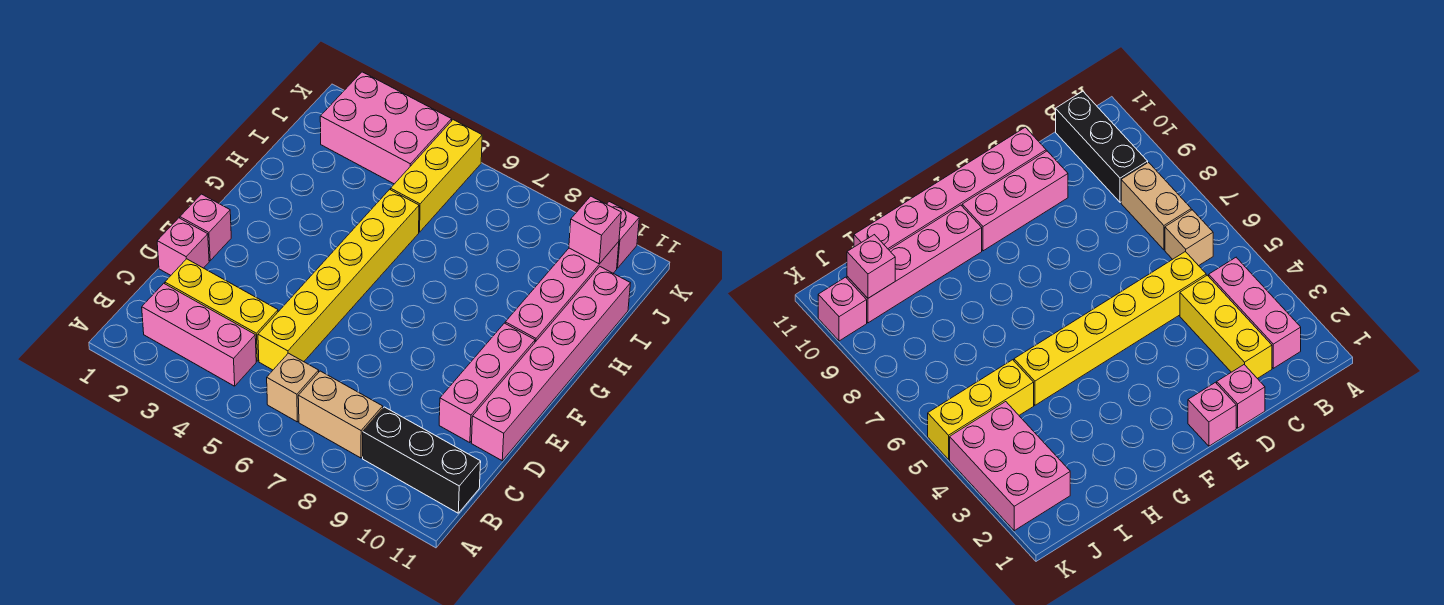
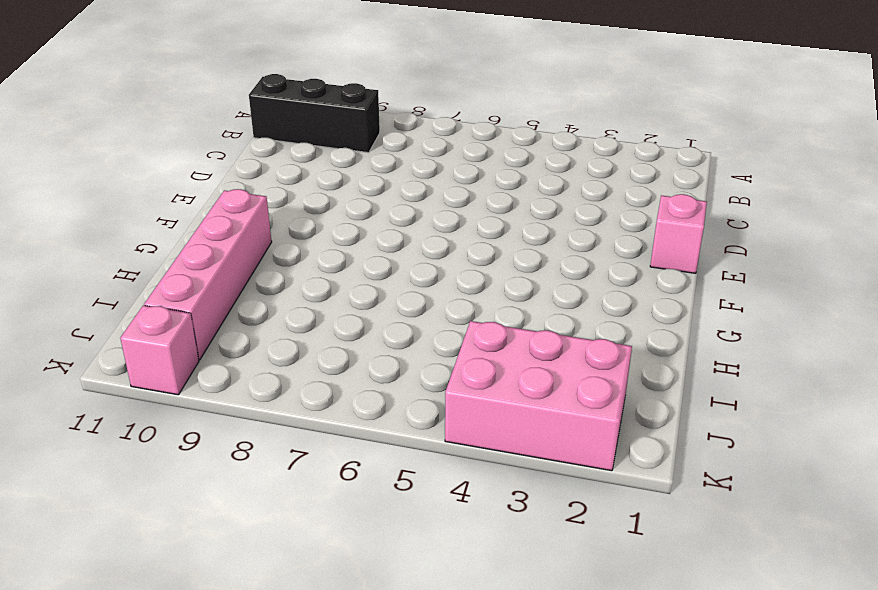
none -> pink brick B2:B4 level 1
none -> tan brick B6 level 1
none -> tan brick B7:B8 level 1

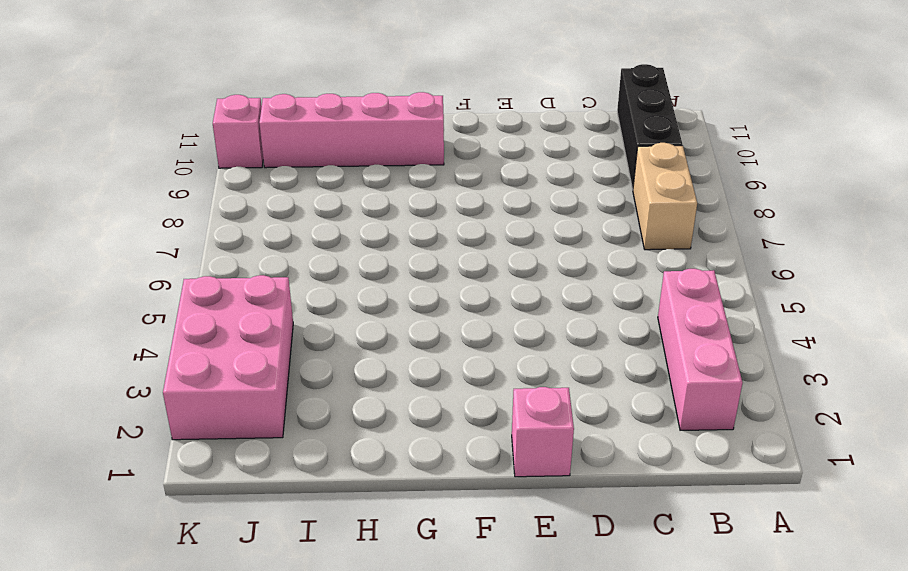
none -> tan brick B6 level 1
none -> yellow brick C2:C4 level 1
none -> yellow brick C5:H5 level 1

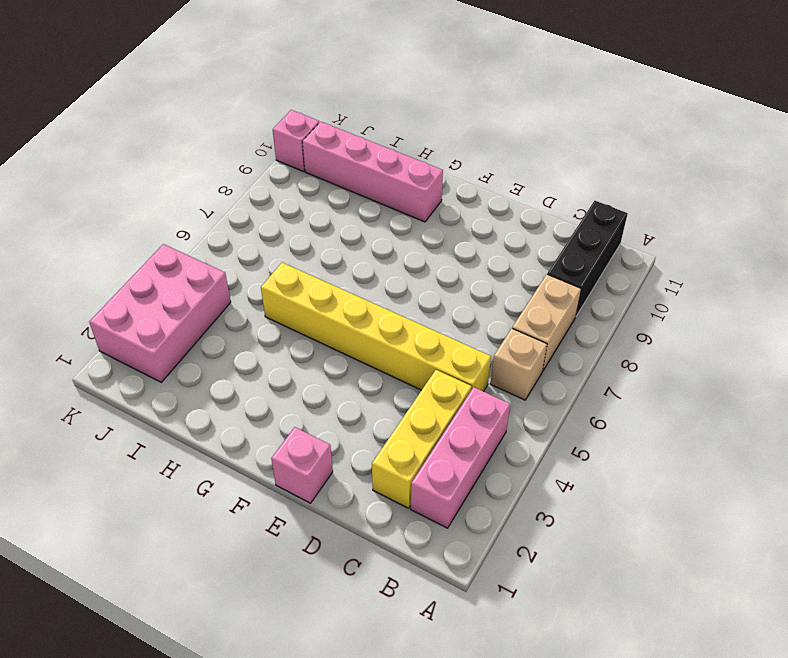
none -> pink brick D1 level 1
none -> pink brick D10:F10 level 1
none -> pink brick D11:I11 level 1

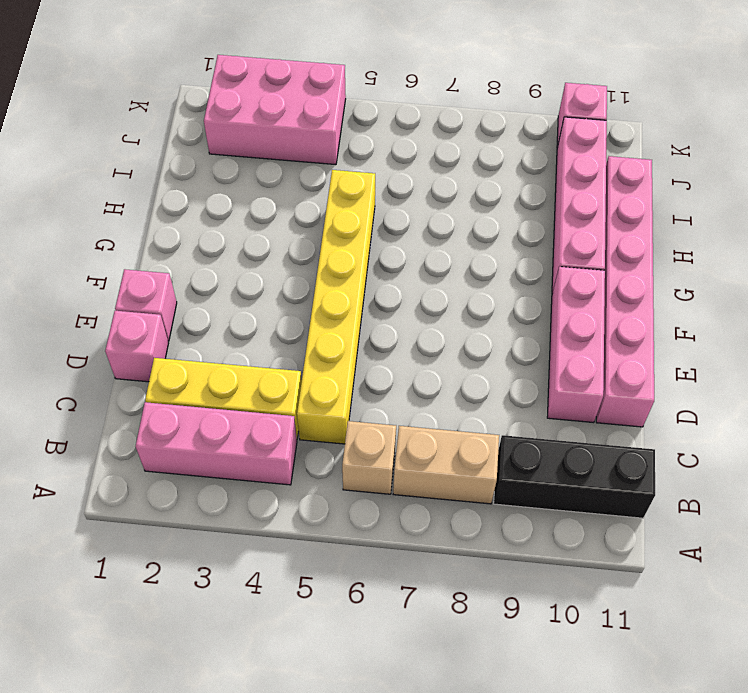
none -> yellow brick I5:K5 level 1
none -> pink brick J10 level 2

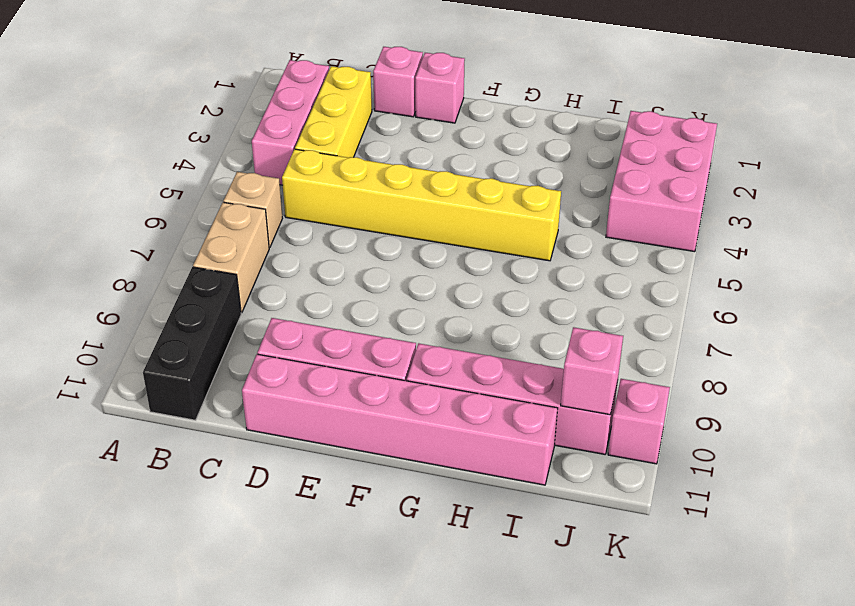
none -> yellow brick I5:K5 level 1

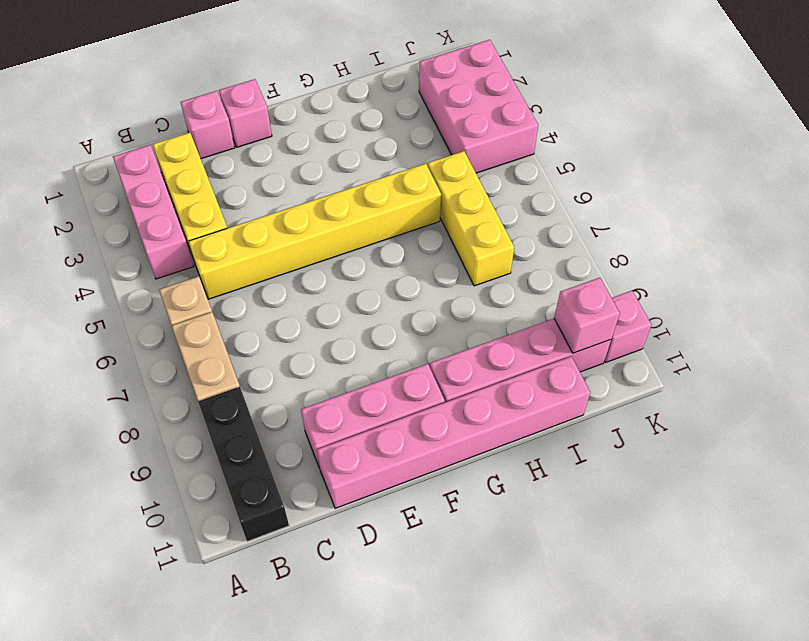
yellow brick I5:I7 level 1 -> yellow brick I5:K5 level 1

